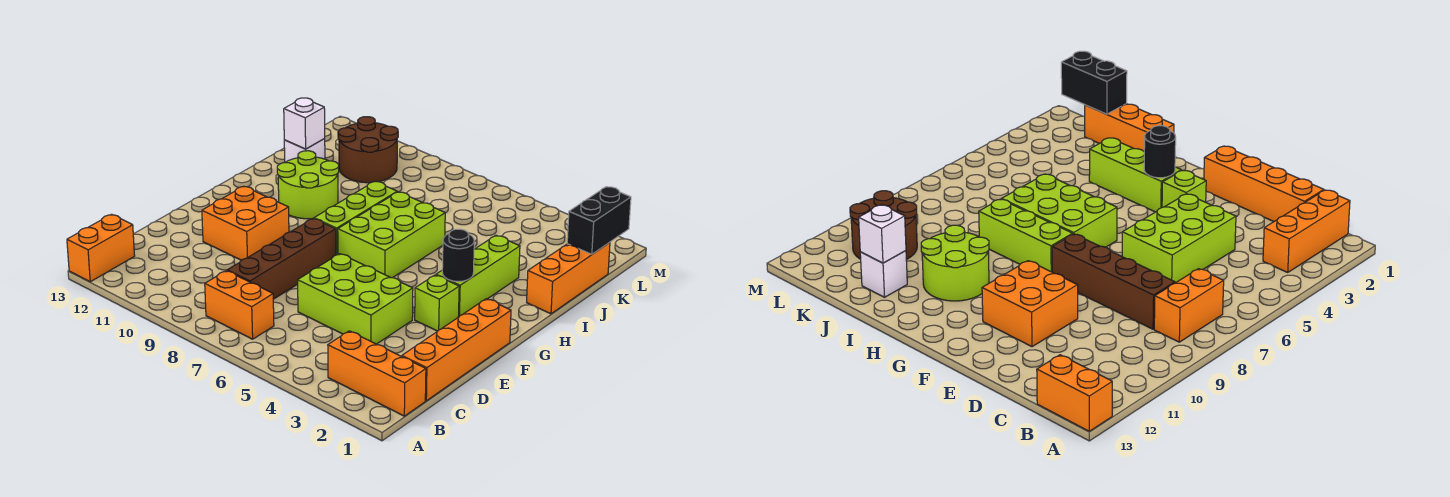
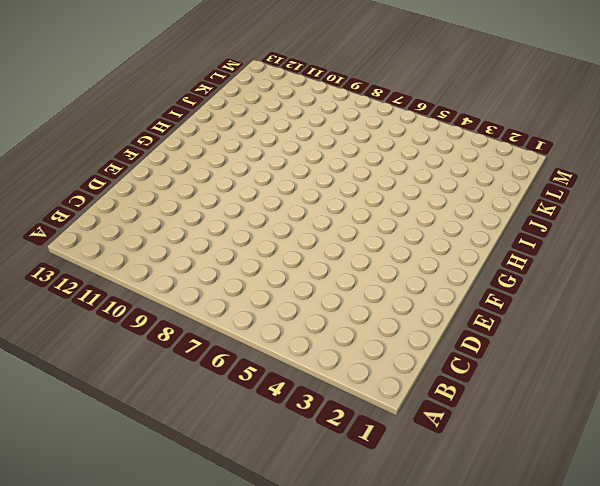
none -> orange brick A13:B13 level 1
none -> orange brick B1:B3 level 1
none -> orange brick B7:B8 level 1

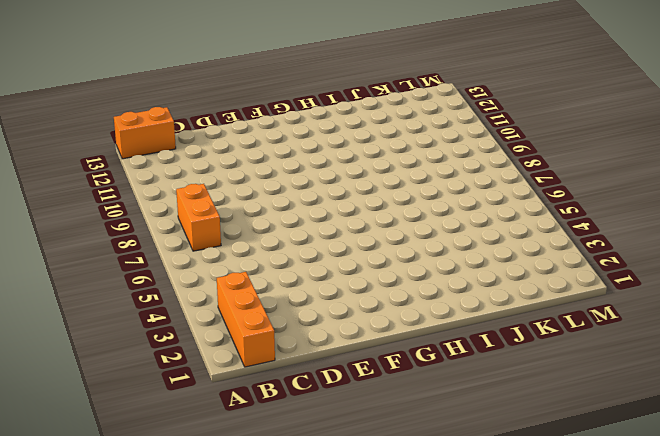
none -> orange brick C1:F1 level 1
none -> brown brick C8:F8 level 1
none -> lime brick D4:E6 level 1

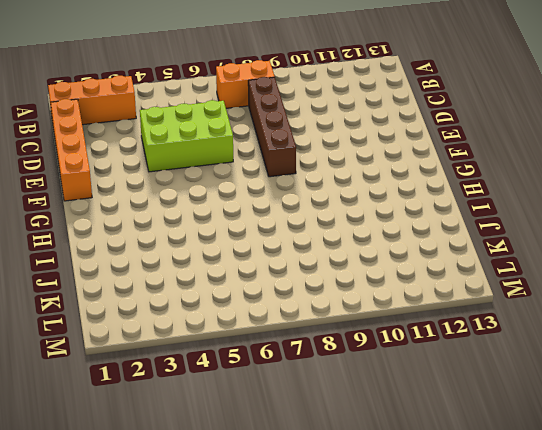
none -> orange brick A13:B13 level 1
none -> orange brick E10:F11 level 1
none -> lime brick F3 level 1

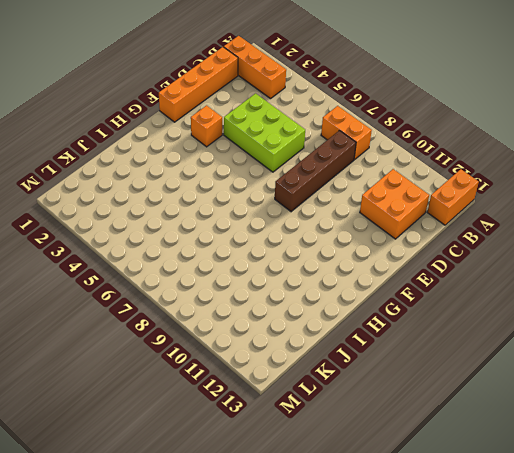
orange brick C11:D12 level 1 -> orange brick E10:F11 level 1
orange brick F3 level 1 -> lime brick F3 level 1
none -> lime brick G3:I3 level 1
none -> lime brick G6:I7 level 1
none -> lime brick G8:I8 level 1

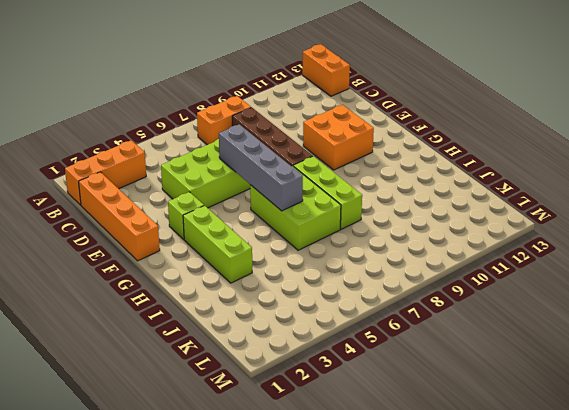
grey brick E6:H6 level 2 -> none
none -> lime round brick H10:I11 level 1
none -> orange brick I1:K1 level 1
none -> white brick J12 level 1

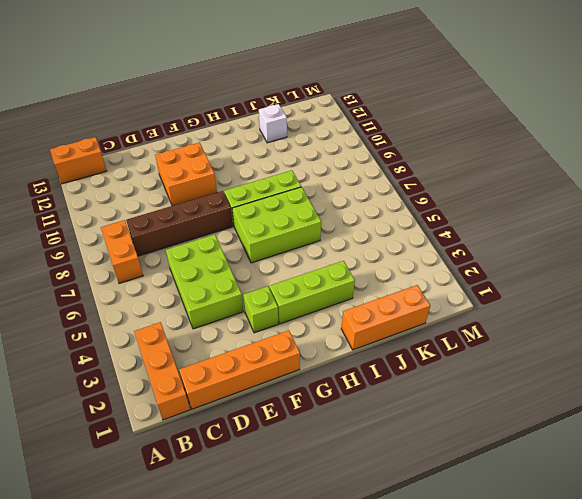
none -> lime round brick H10:I11 level 1
none -> brown round brick K10:L11 level 1
none -> black round brick G3 level 2

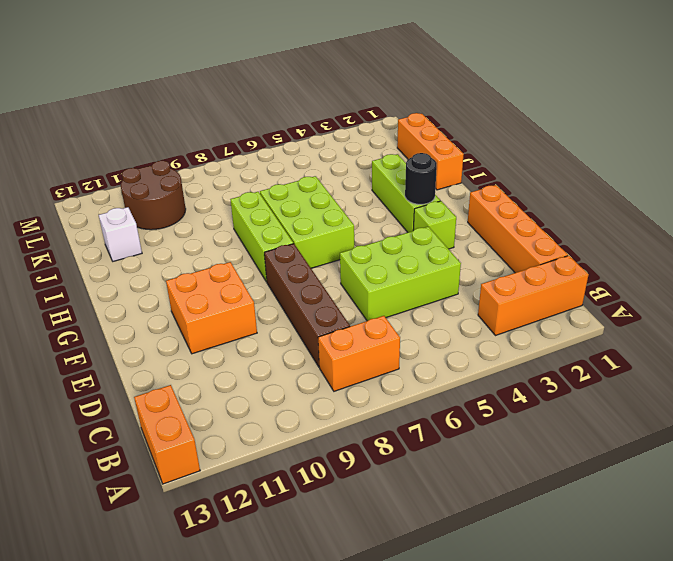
none -> lime round brick H10:I11 level 1
none -> white brick J12 level 2
none -> black brick K1:L1 level 2

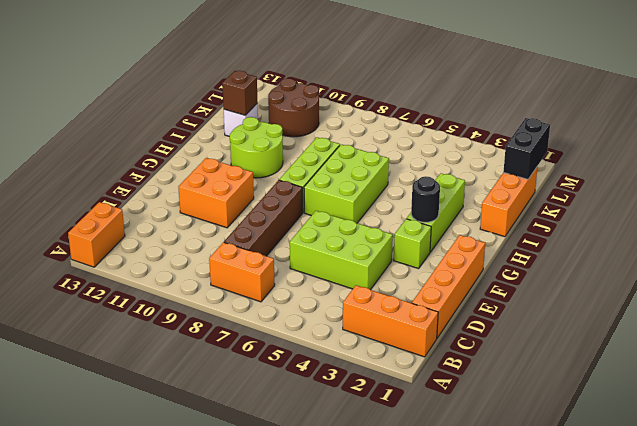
brown brick J12 level 2 -> white brick J12 level 2

